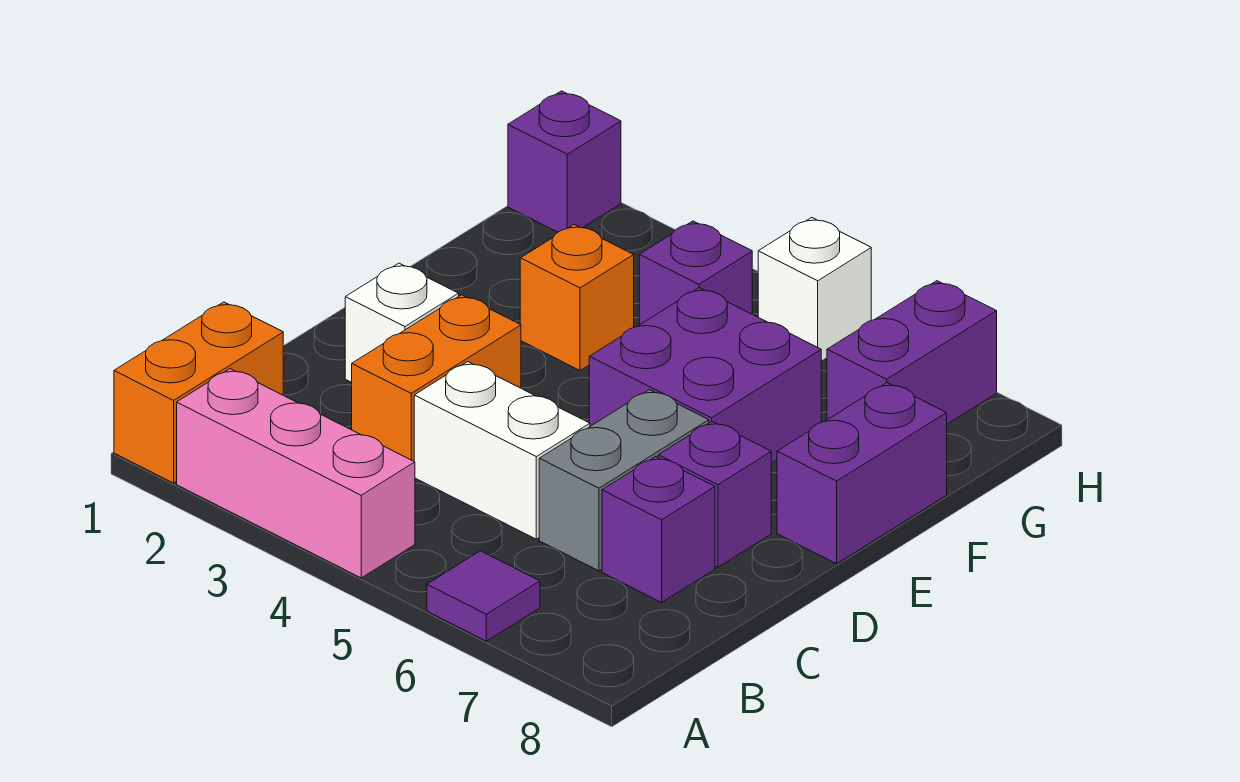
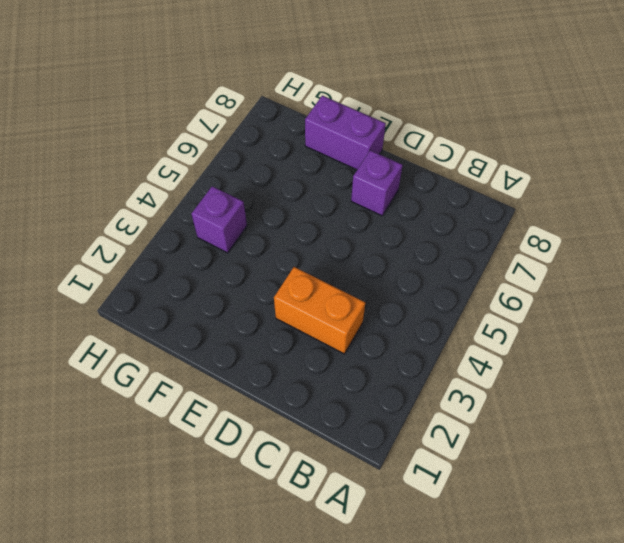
none -> orange brick A1:B1 level 1
none -> pink brick A2:A4 level 1
none -> purple tile A6 level 1

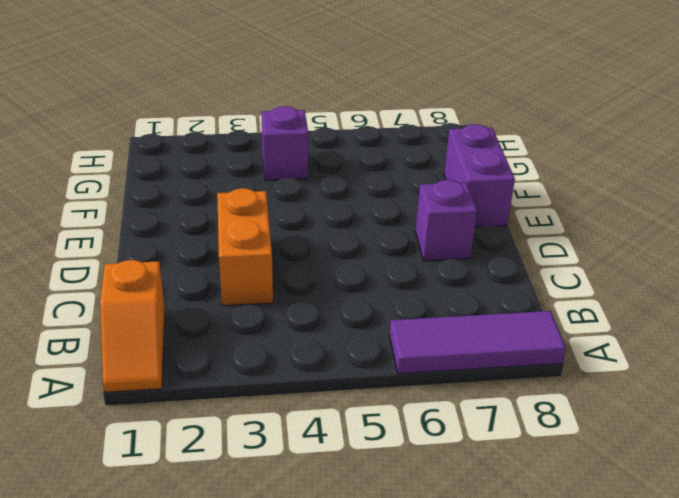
orange slope A1:B1 level 1 top B -> orange brick A1:B1 level 1
purple tile A6:A8 level 1 -> purple tile A6 level 1
none -> pink brick A2:A4 level 1
none -> white brick C4:C5 level 1
none -> grey brick C6:D6 level 1

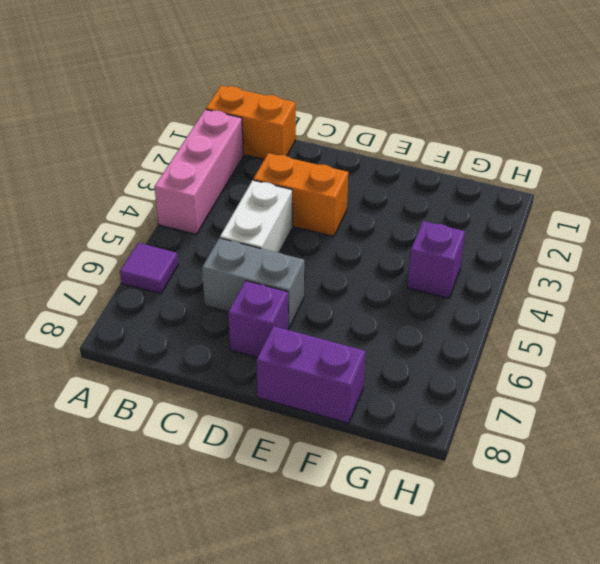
none -> purple brick C7 level 1
none -> white brick D2 level 1
none -> purple brick E5:F6 level 1

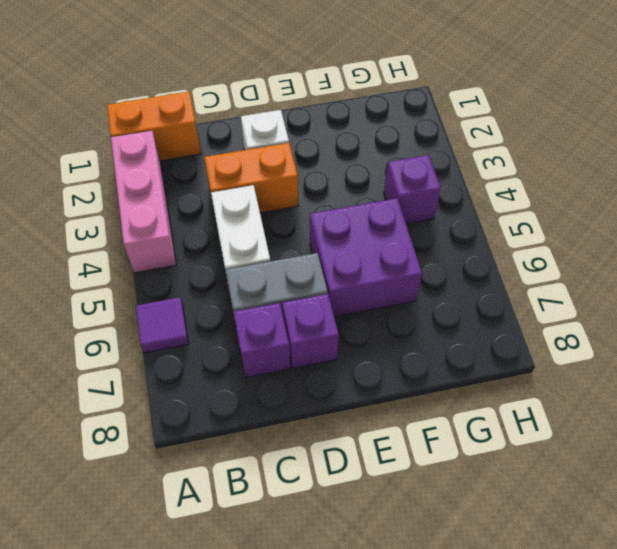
none -> purple brick E8:F8 level 1
none -> orange brick F3 level 1
none -> purple brick G7:H7 level 1

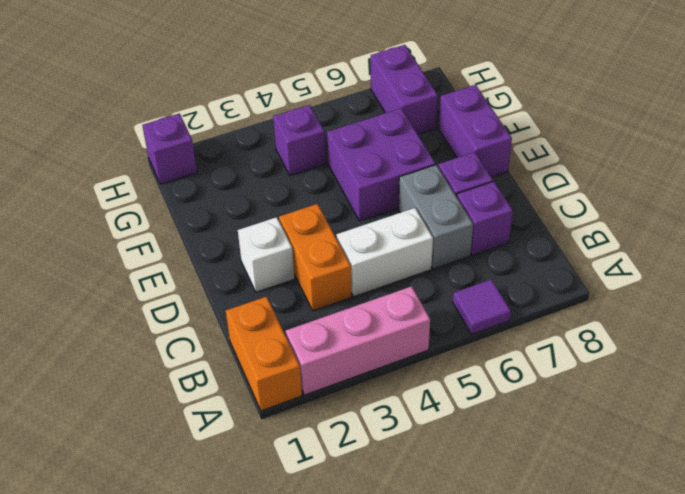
none -> orange brick F3 level 1
none -> white brick H5 level 1

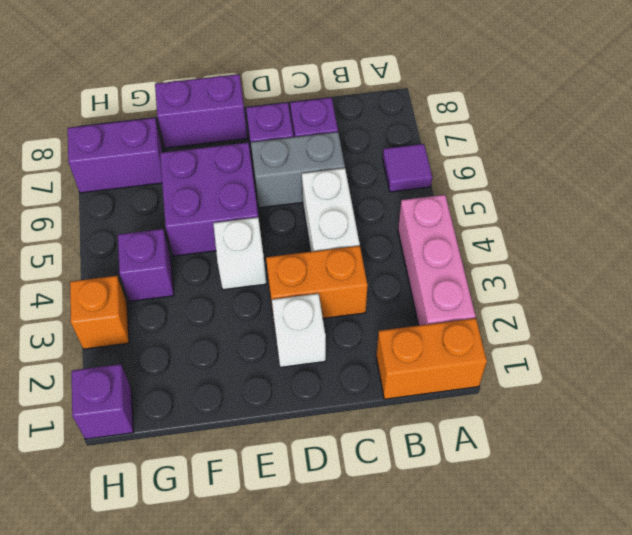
white brick E4 level 1 -> white brick H5 level 1
orange brick H3 level 1 -> orange brick F3 level 1

